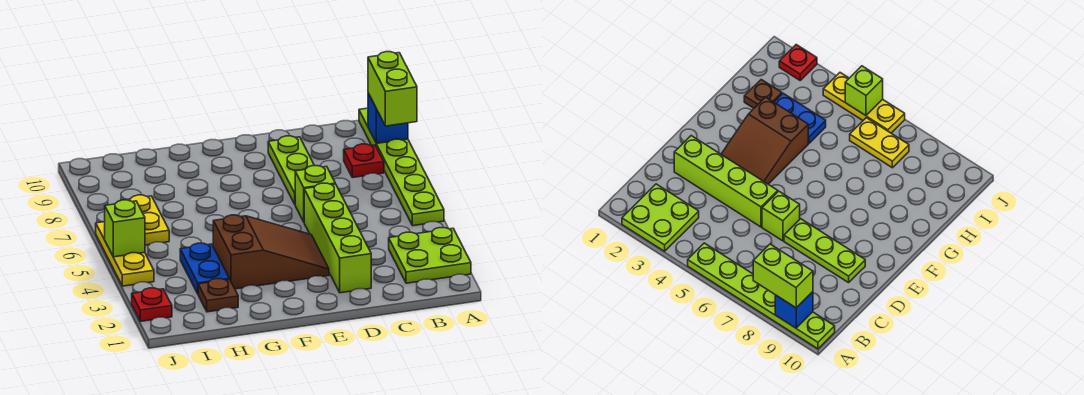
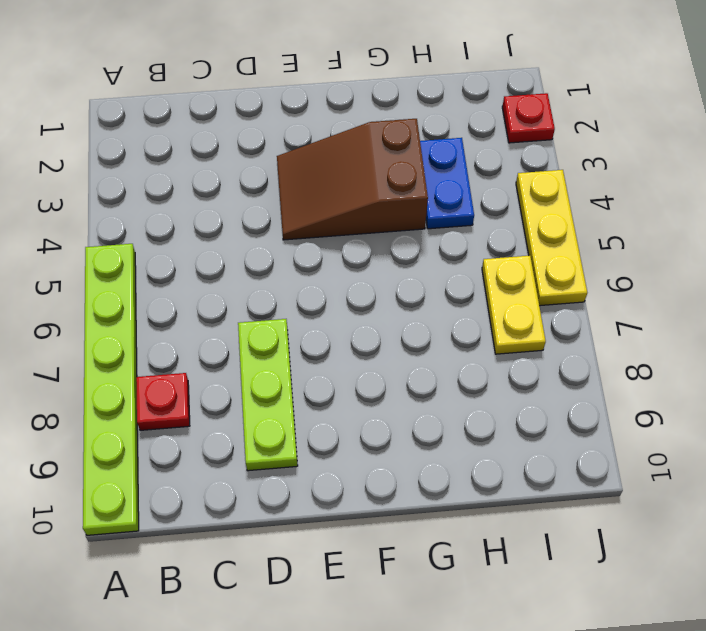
none -> lime plate A2:B3 level 1
none -> lime brick D2:D5 level 1
none -> lime brick D6 level 1

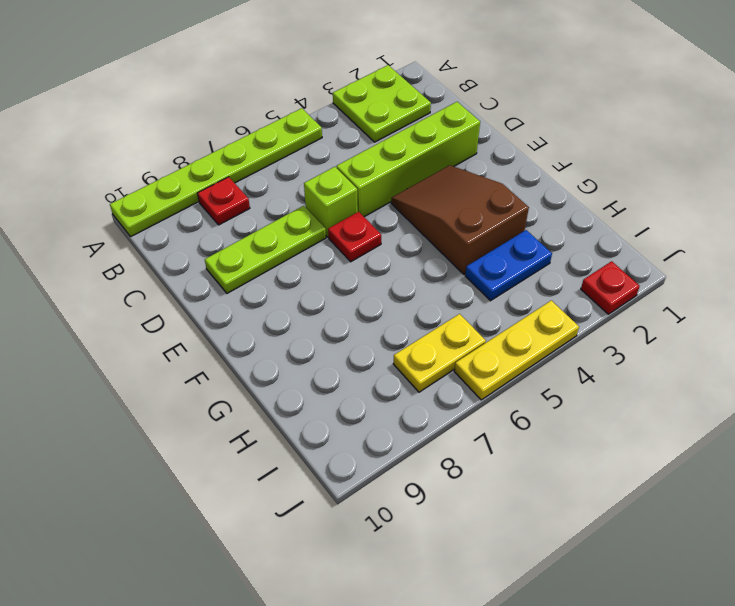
red plate E6 level 1 -> none
none -> brown plate H2 level 1
none -> blue brick A9 level 2
none -> lime brick J5 level 2

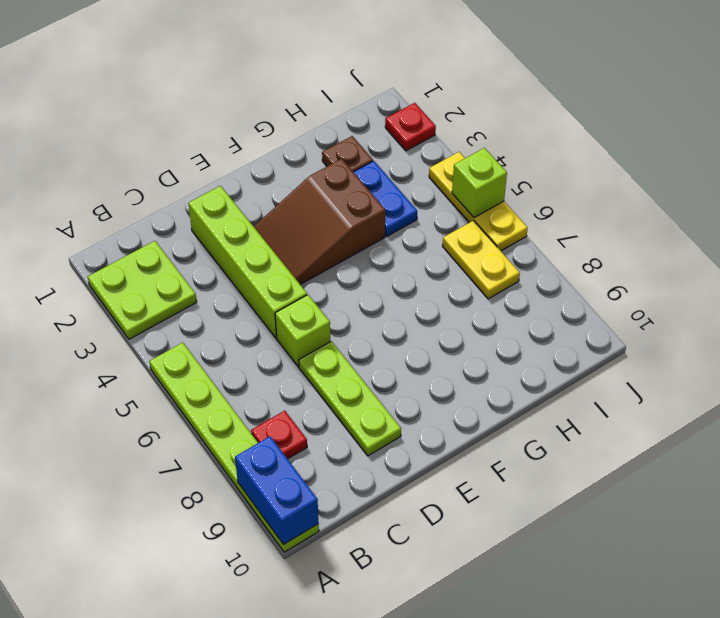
blue brick A9:A10 level 2 -> blue brick A9 level 2
none -> lime brick A8:A9 level 3

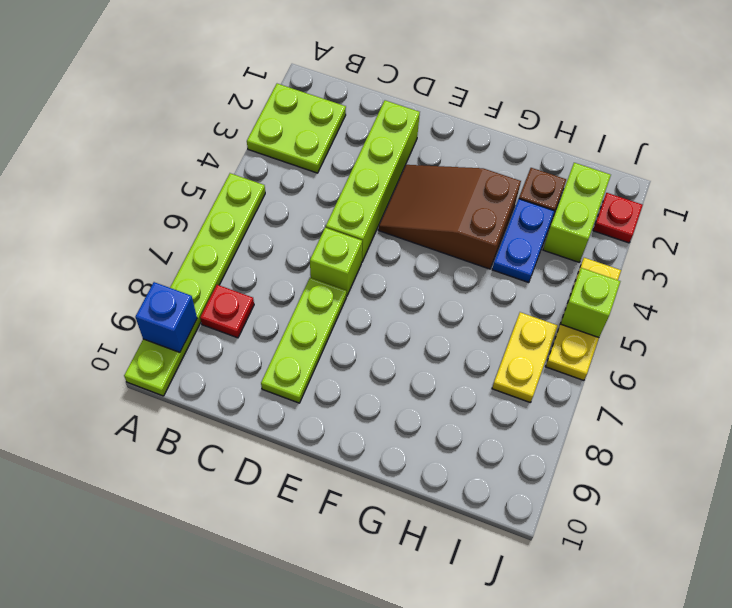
lime brick I2:I3 level 1 -> lime brick A8:A9 level 3

